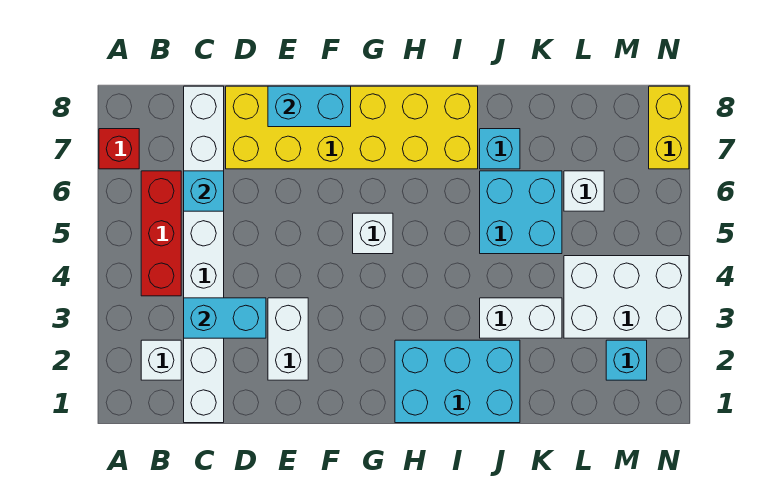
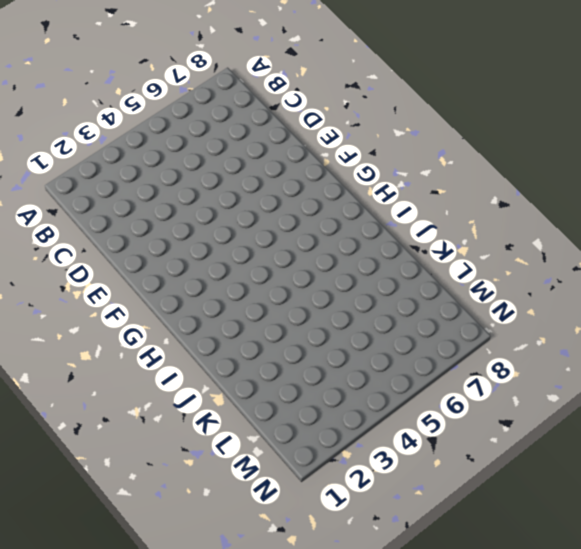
none -> red brick A7 level 1
none -> white brick B2 level 1
none -> red brick B4:B6 level 1

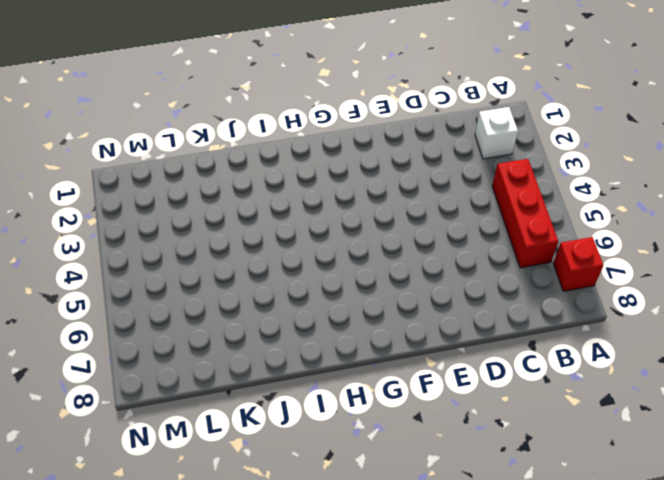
none -> white brick C1:C8 level 1
none -> yellow brick D7:I8 level 1
none -> white brick E2:E3 level 1

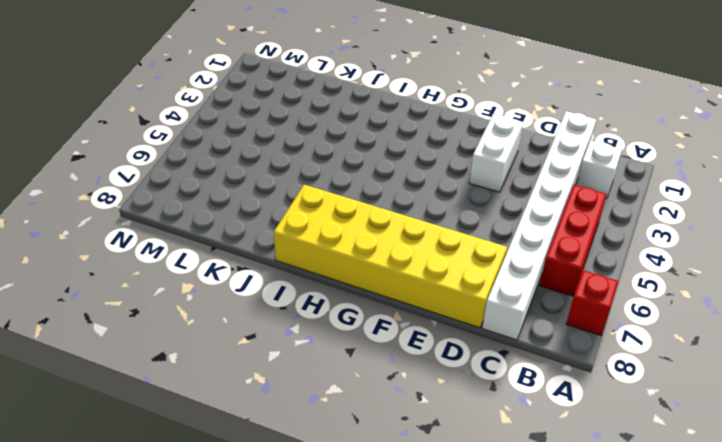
none -> white brick G5 level 1
none -> cyan brick H1:J2 level 1
none -> white brick J3:K3 level 1

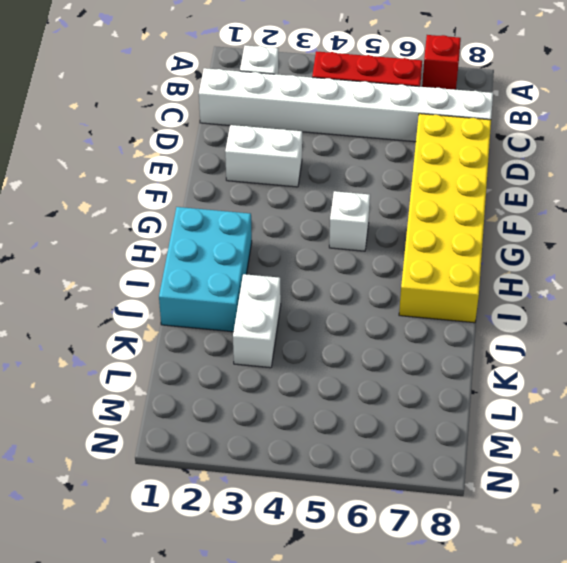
none -> cyan brick J5:K6 level 1
none -> cyan brick J7 level 1
none -> white brick L3:N4 level 1

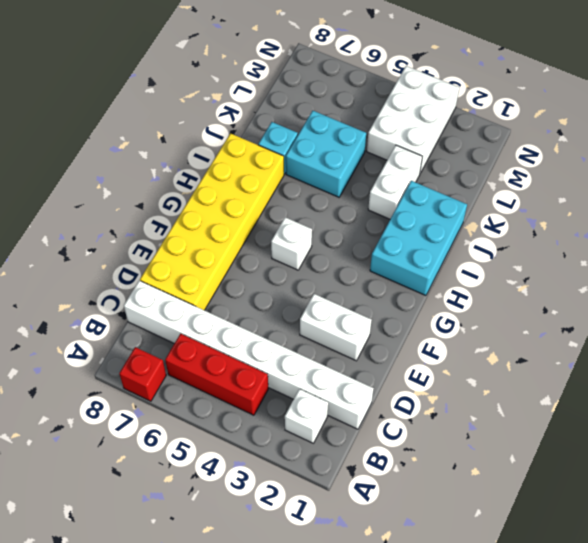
none -> white brick L6 level 1
none -> cyan brick M2 level 1
none -> yellow brick N7:N8 level 1

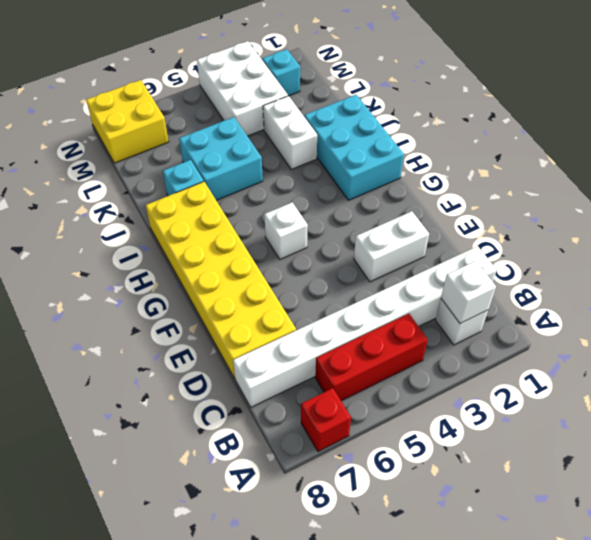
white brick B2 level 2 -> white brick L6 level 1
yellow brick M7:N8 level 1 -> yellow brick N7:N8 level 1
none -> cyan brick C3:D3 level 2
none -> cyan brick C6 level 2
none -> cyan brick E8:F8 level 2

